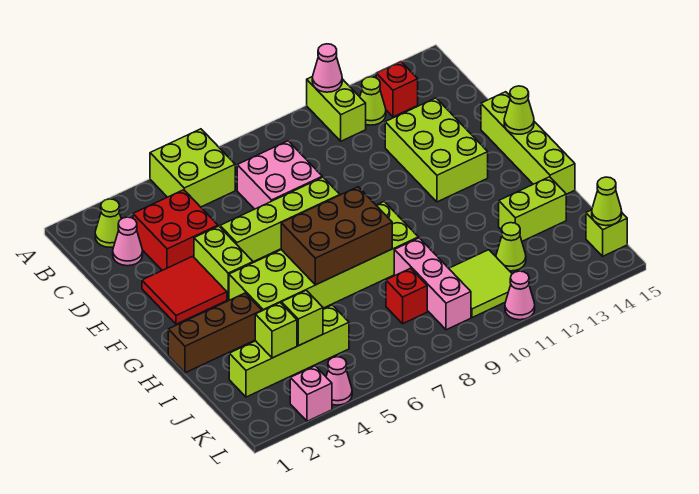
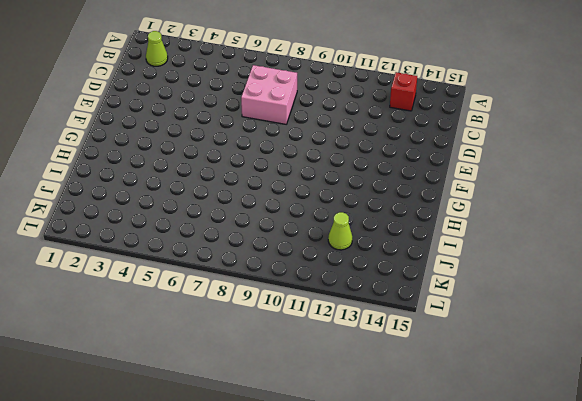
none -> lime brick A5:B6 level 1
none -> lime brick A11:B11 level 1
none -> lime cone B12 level 1
none -> pink cone C2 level 1

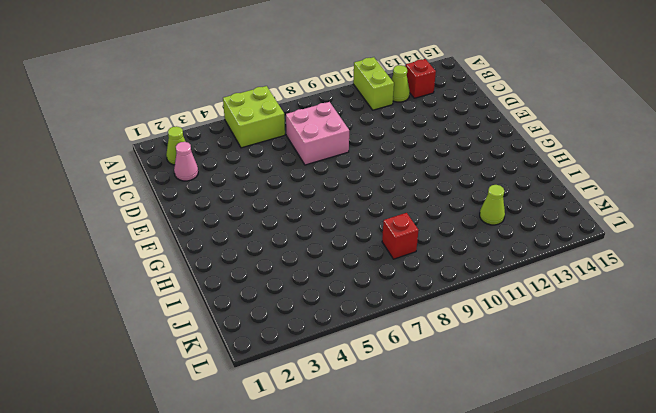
none -> red brick C3:D4 level 1
none -> lime brick D12:F13 level 1
none -> red tile E2:F3 level 1
none -> lime brick E4:F4 level 1

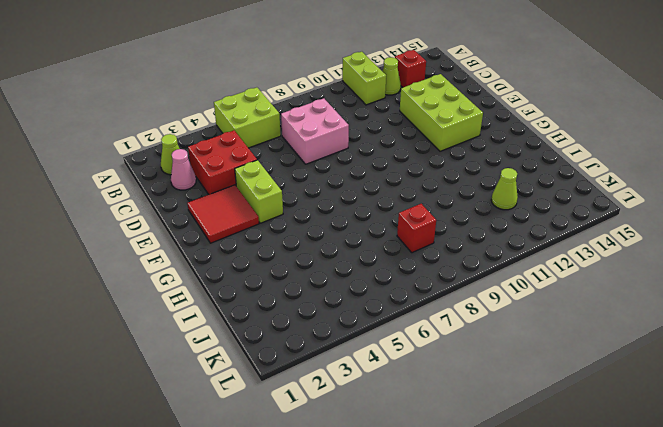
none -> lime brick E5:E8 level 1
none -> lime brick E15:H15 level 1
none -> lime brick G4:H9 level 1
none -> brown brick H1:H3 level 1

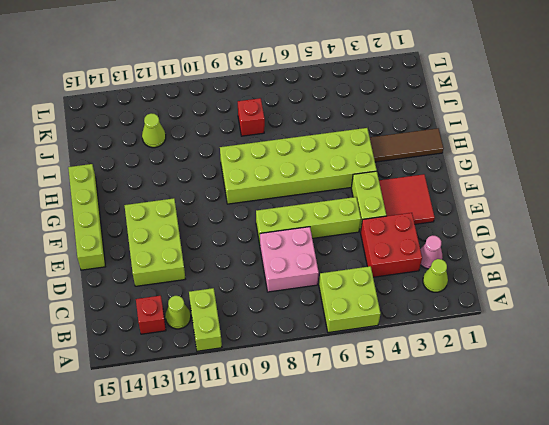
brown tile H1:H3 level 1 -> brown brick H1:H3 level 1
none -> pink brick I9:K9 level 1
none -> lime brick I13:I14 level 1
none -> lime brick J2:J5 level 1
none -> lime tile J10:K11 level 1

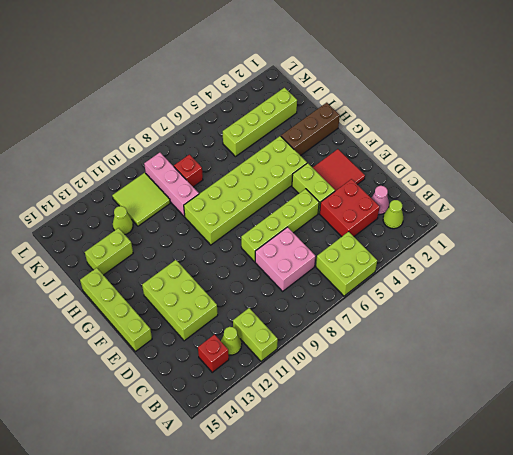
none -> lime brick K15 level 1
none -> pink brick L3 level 1
none -> pink cone L4 level 1
none -> pink cone L11 level 1

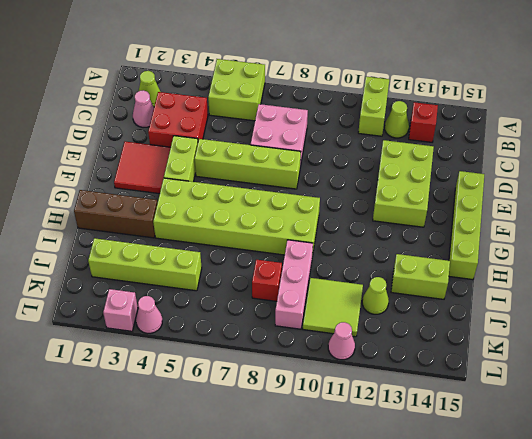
none -> lime brick K15 level 1
none -> pink cone A11 level 2
none -> lime cone F15 level 2
none -> brown brick G6:H8 level 2

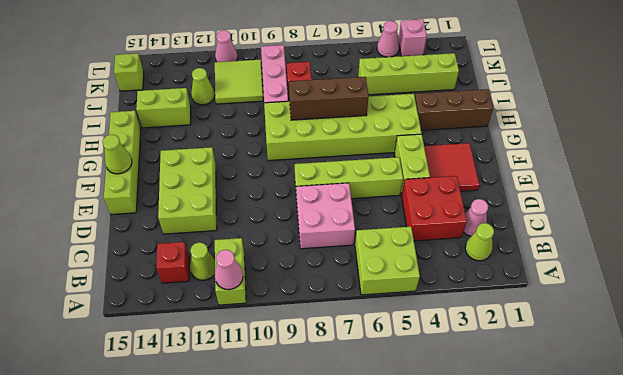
brown brick H6:H8 level 2 -> brown brick G6:H8 level 2
none -> lime brick J3 level 2
none -> lime brick J4 level 2
none -> lime cone K15 level 2

